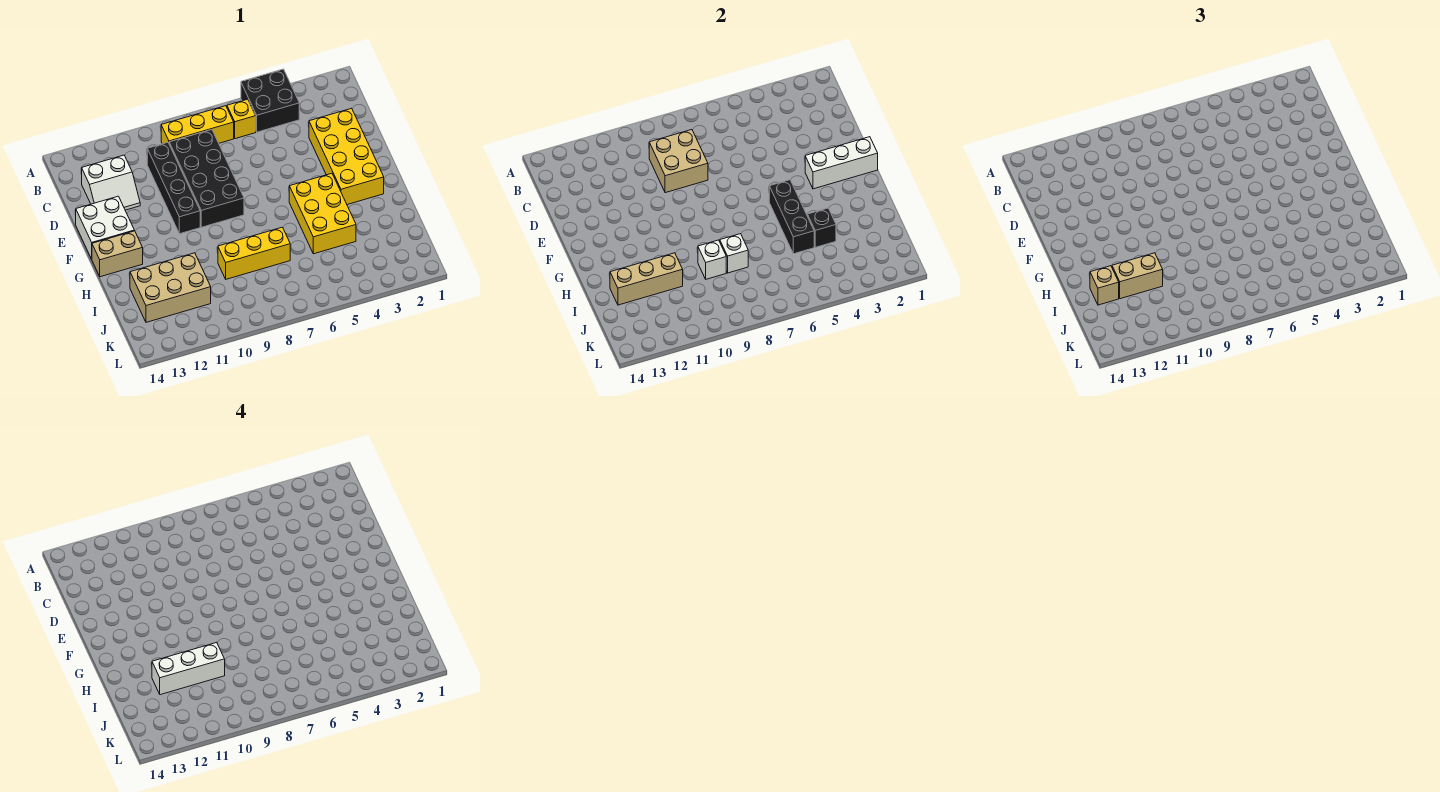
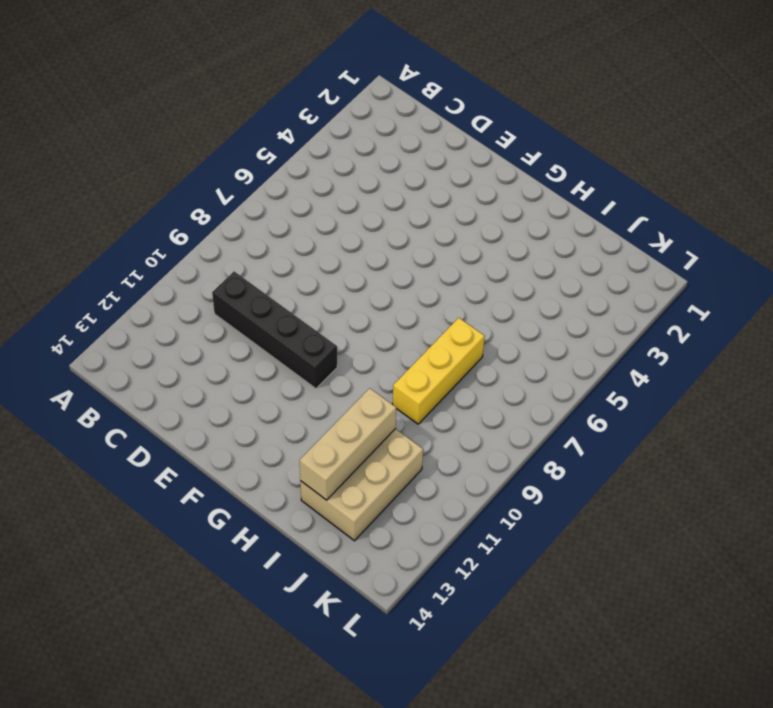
none -> black brick A4:B5 level 1
none -> yellow brick B6 level 1
none -> yellow brick B7:B9 level 1

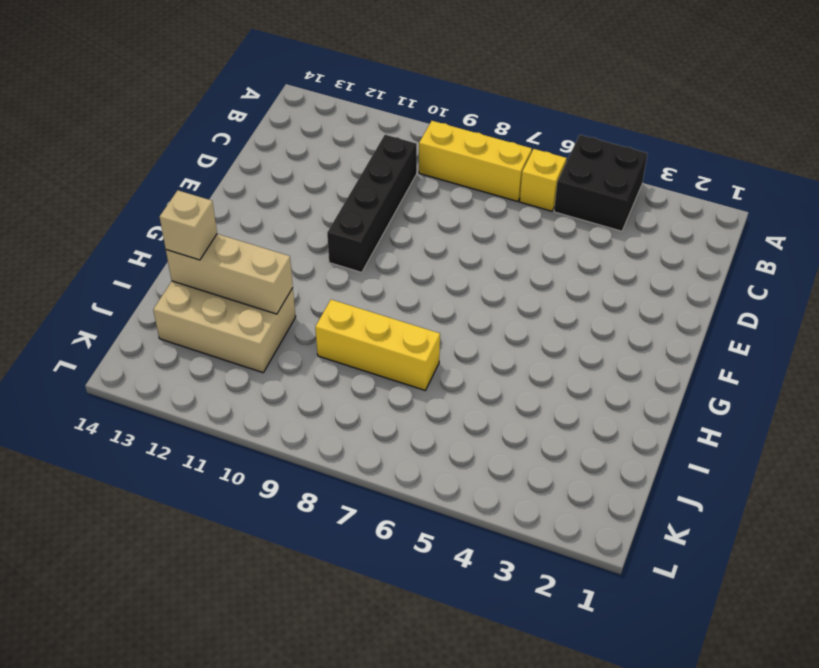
none -> black brick C8:F9 level 1
none -> white slope C12:D13 level 1 top C
none -> yellow brick D2:G3 level 1

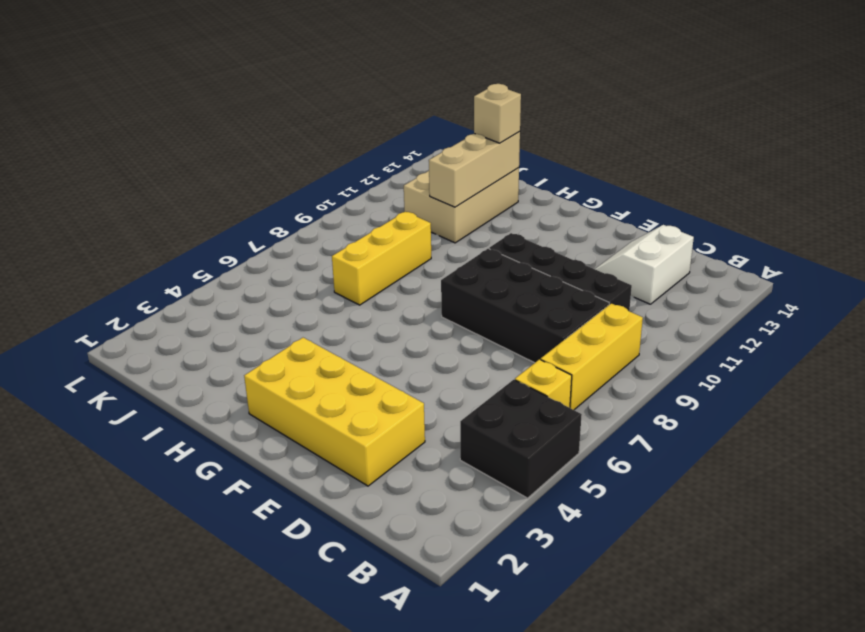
none -> white brick E13:F14 level 1
none -> yellow brick G4:I5 level 1
none -> tan brick G13:G14 level 1

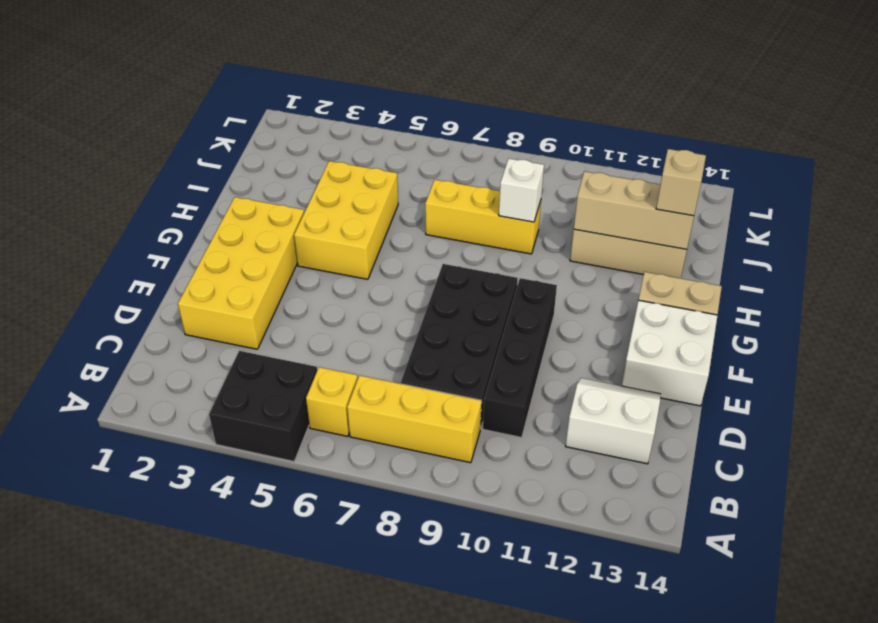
none -> tan brick C8:D9 level 2
none -> white brick F1:F3 level 2
none -> black brick G5:I5 level 2

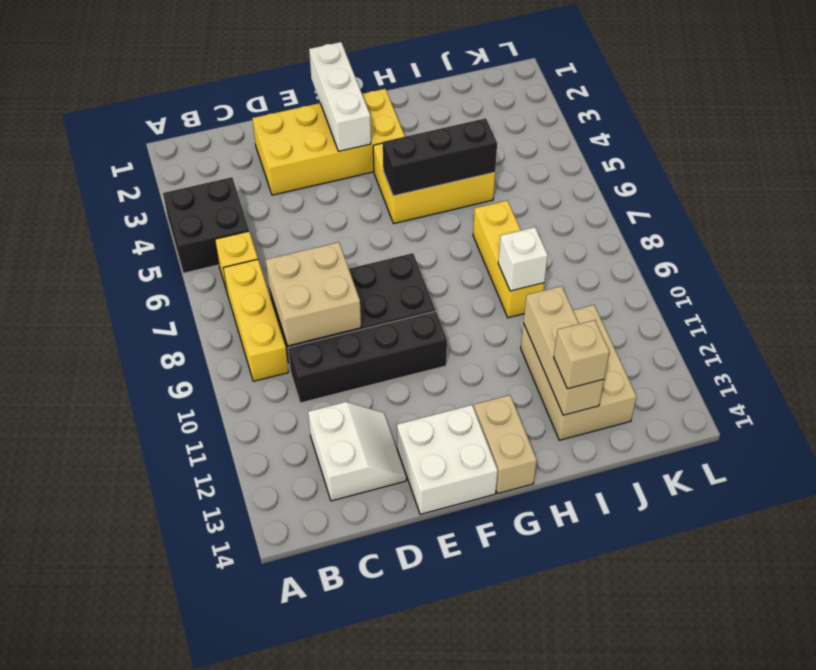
none -> black brick I4 level 2
none -> white brick I8 level 2
none -> tan brick I11:I12 level 3

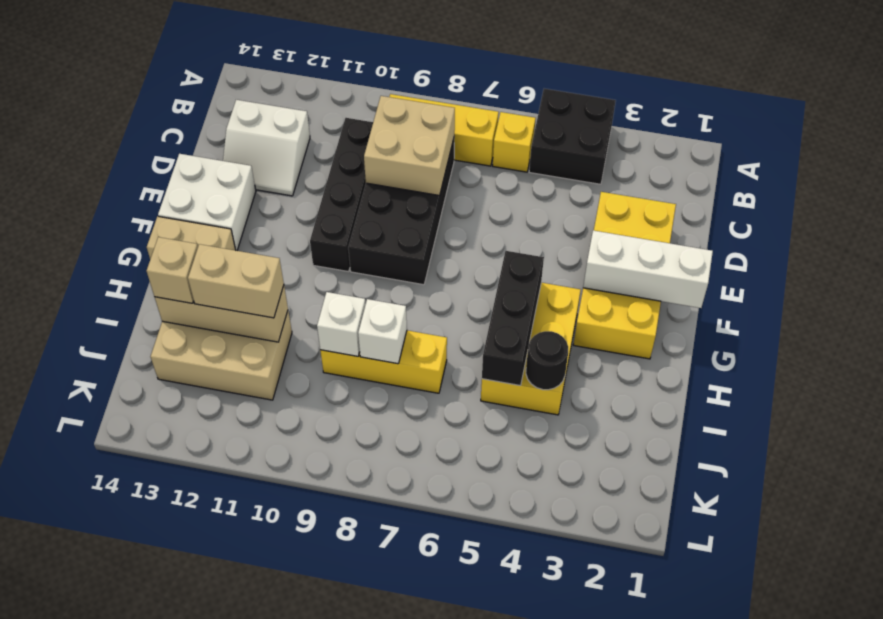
black round brick I4 level 2 -> black brick I4 level 2
none -> white brick I10:I12 level 4

